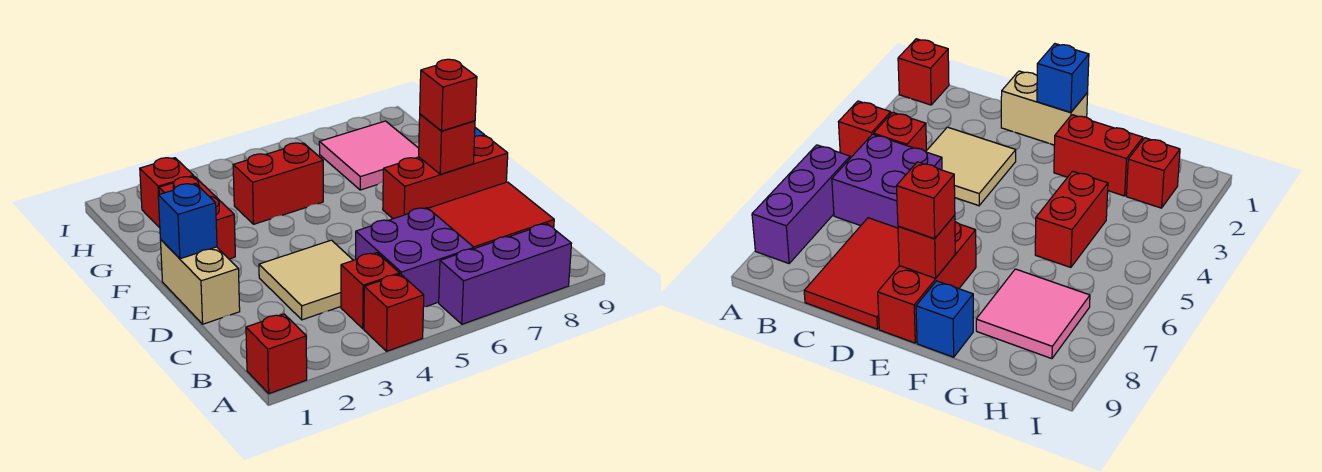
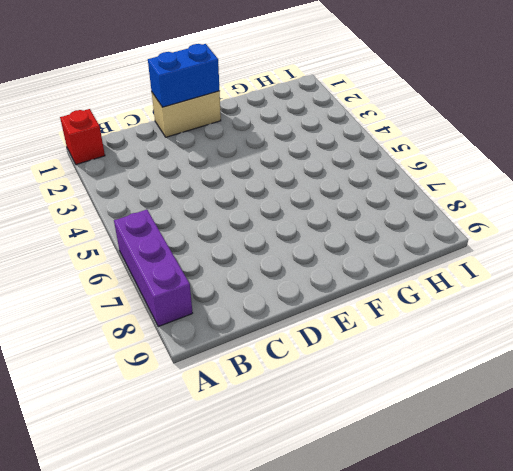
blue brick D1:E1 level 2 -> blue brick E1 level 2
none -> red brick A4 level 1
none -> red brick B4 level 1
none -> purple brick B5:C6 level 1

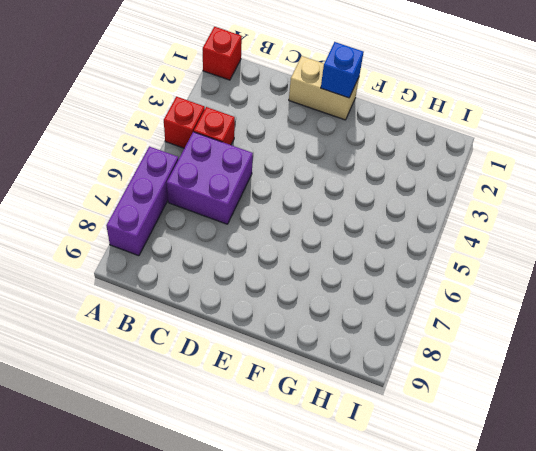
none -> tan tile C3:D4 level 1
none -> red tile C7:D9 level 1
none -> red brick E7:E9 level 1

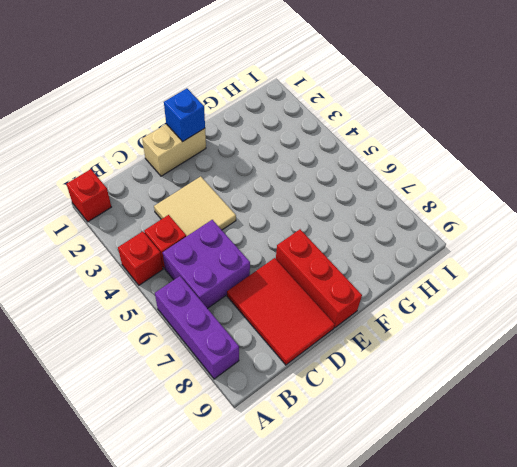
none -> red brick F2:G2 level 1
none -> blue brick F9 level 1
none -> red brick G4:G5 level 1

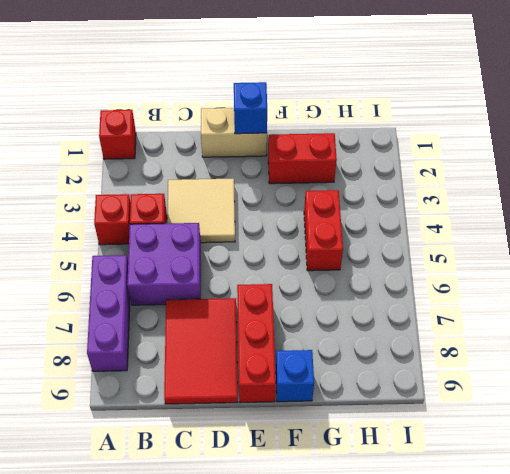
none -> pink tile G7:H8 level 1
none -> red brick H2 level 1
none -> red brick E8 level 2

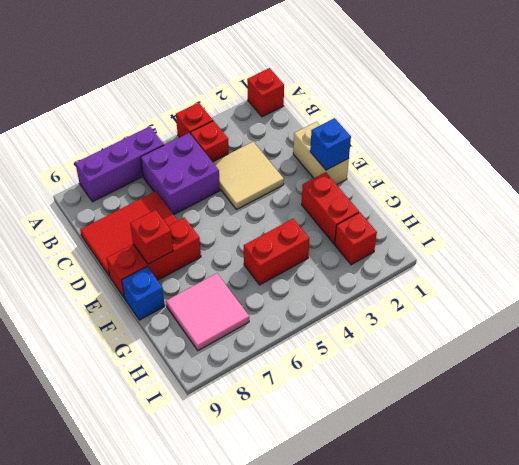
none -> red brick E8 level 3

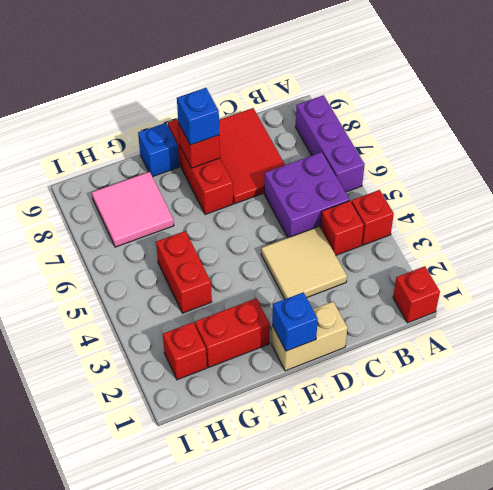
blue brick E8 level 3 -> red brick E8 level 3

